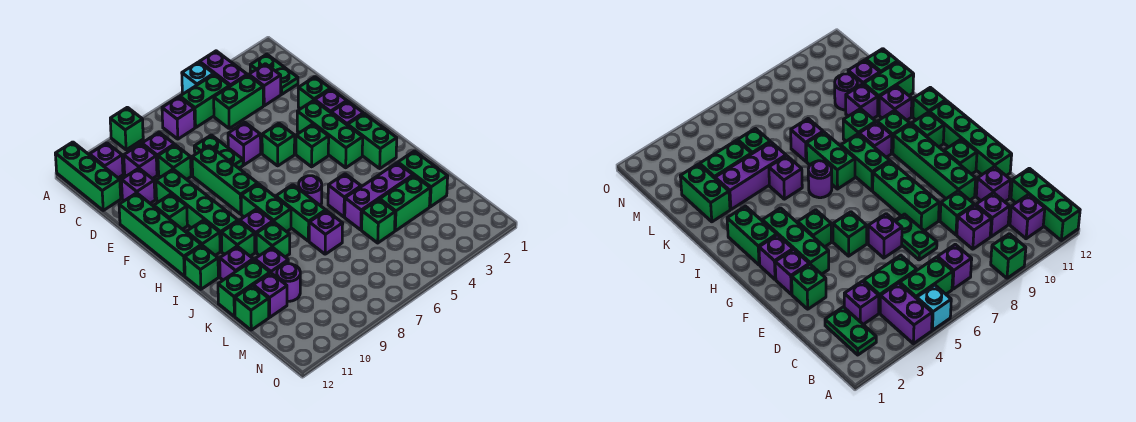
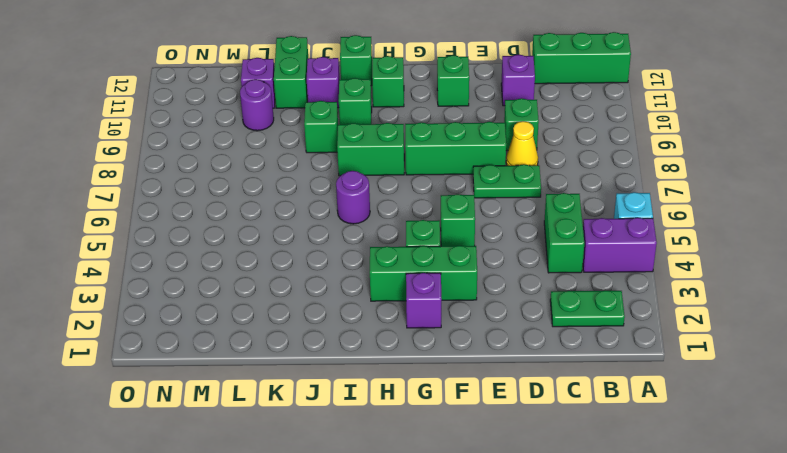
yellow cone D8 level 1 -> none
none -> green brick A9 level 1
none -> green brick B5:B6 level 1
none -> purple brick B7 level 1
none -> purple brick B11 level 1

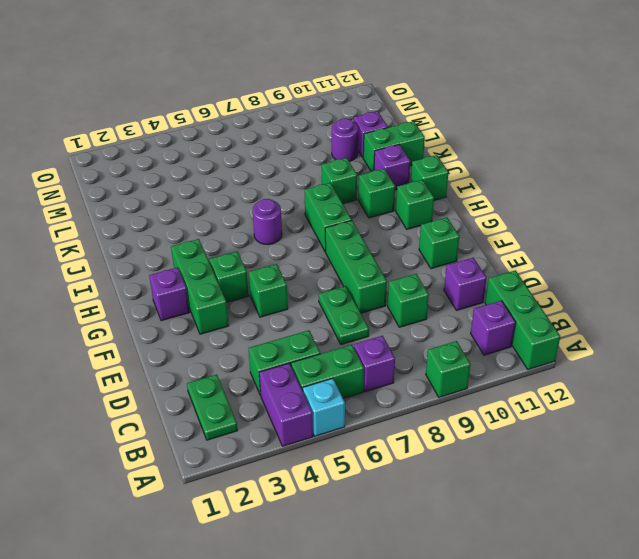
none -> purple brick C3 level 1
none -> purple brick C9 level 1
none -> purple brick C10 level 1
none -> green brick E2 level 1

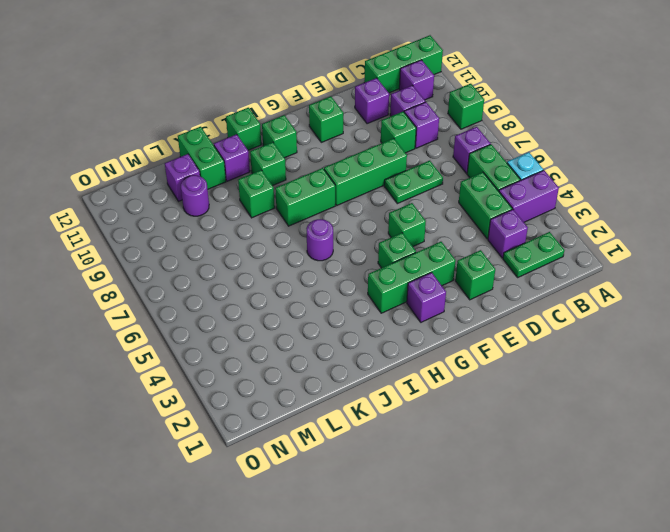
none -> purple brick E6 level 1
none -> green brick E10:H10 level 1
none -> green brick E12:H12 level 1
none -> purple brick F2 level 1

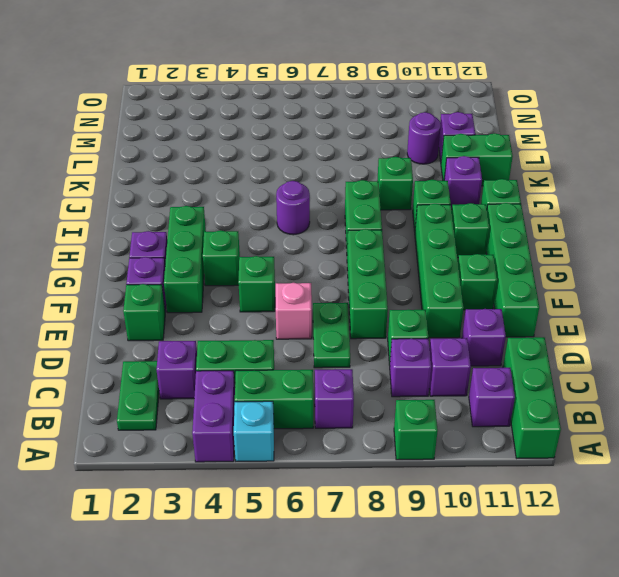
pink brick E6 level 1 -> purple brick E6 level 1
none -> green brick H2:I2 level 1
none -> green brick I7:J7 level 1
none -> purple brick I9 level 1
none -> purple brick J5 level 1

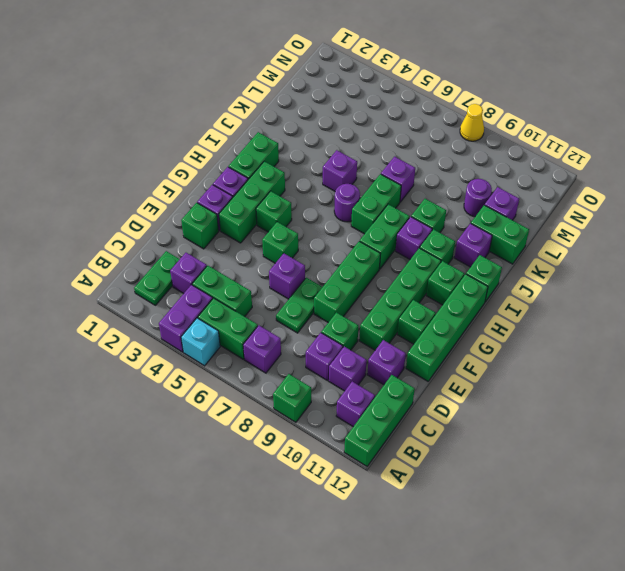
yellow cone O8 level 1 -> none
none -> green brick K2:L2 level 1
none -> purple brick K3:K5 level 1
none -> purple brick K10 level 1
none -> green brick L3:L4 level 1

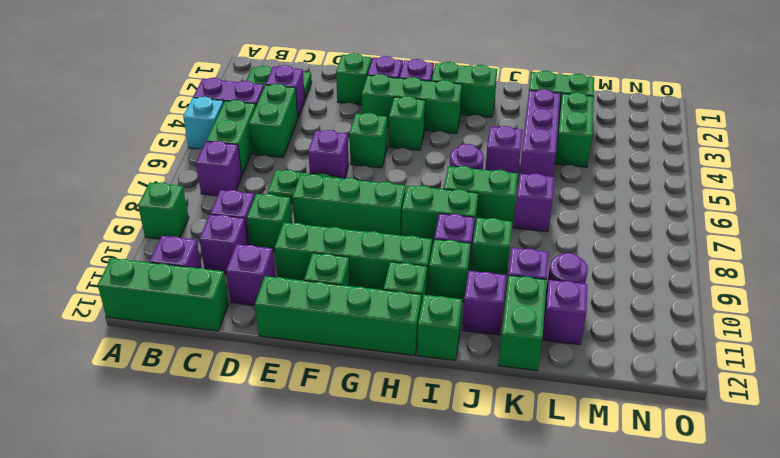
none -> green brick L5 level 1
none -> green brick L12 level 1

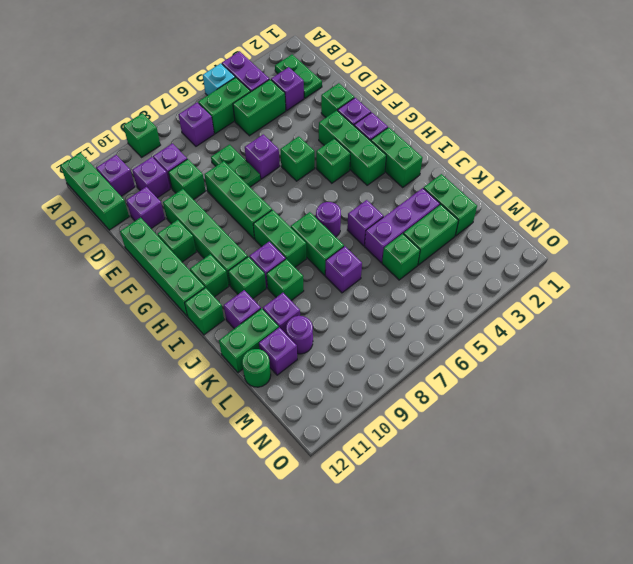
green round brick L12 level 1 -> green brick L12 level 1

